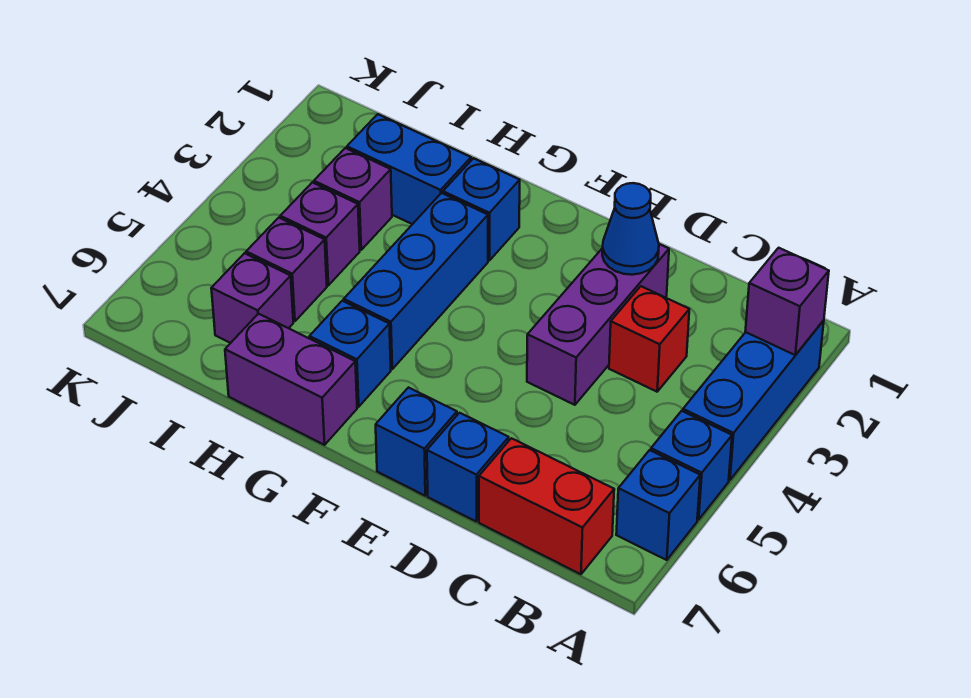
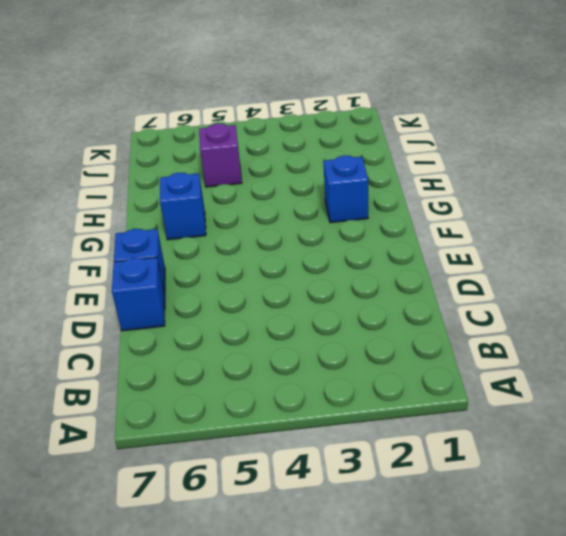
none -> blue brick A2:A4 level 1
none -> blue brick A5 level 1
none -> blue brick A6 level 1

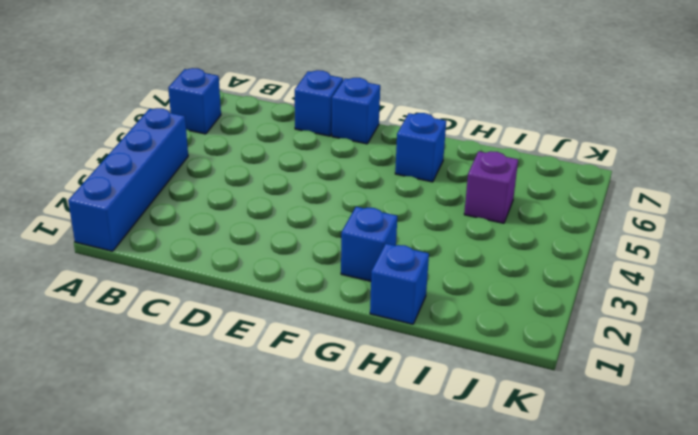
blue brick A1:A4 level 1 -> blue brick A2:A4 level 1
blue brick H1 level 1 -> blue brick A5 level 1
none -> red brick B7:C7 level 1
none -> red brick C3 level 1
none -> purple brick D2:D4 level 1

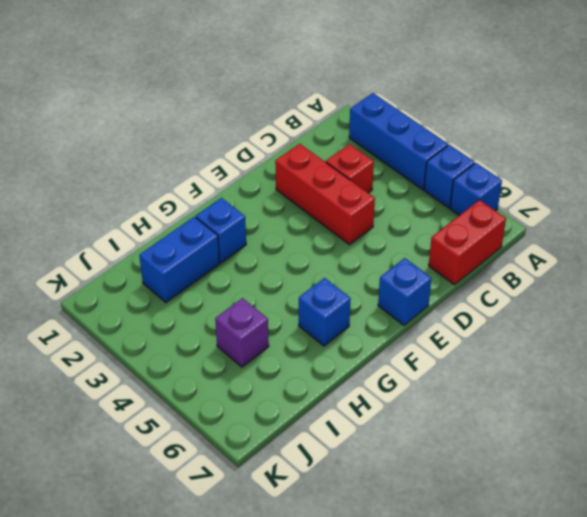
red brick D2:D4 level 1 -> purple brick D2:D4 level 1
none -> blue brick D7 level 1
none -> blue brick G3:G5 level 1
none -> purple brick G7:H7 level 1

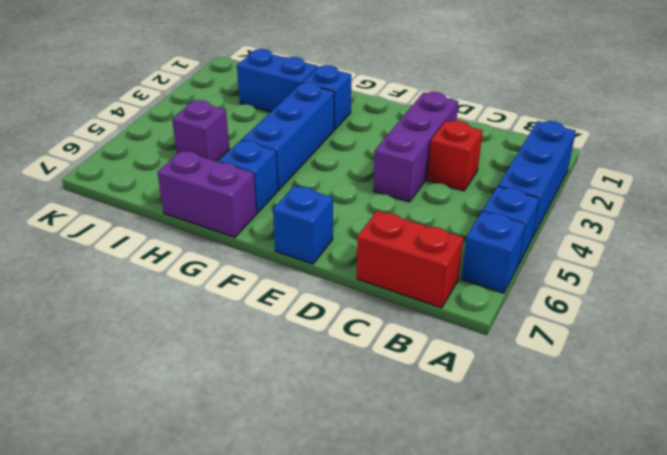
none -> blue brick D7 level 1
none -> purple brick I3 level 1
none -> purple brick I4 level 1

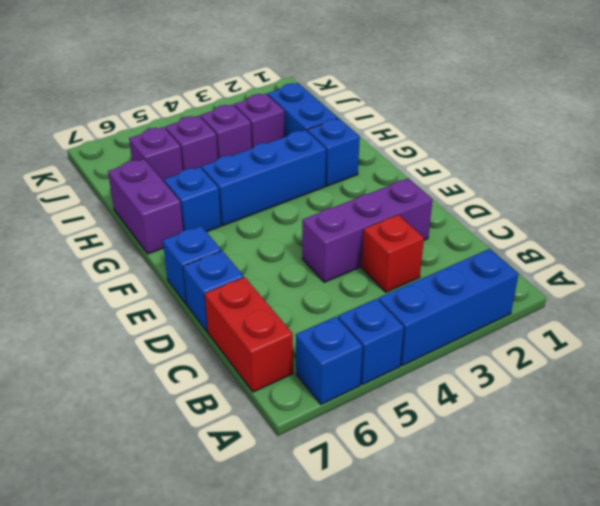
none -> purple brick A2 level 2
none -> blue cone D2 level 2

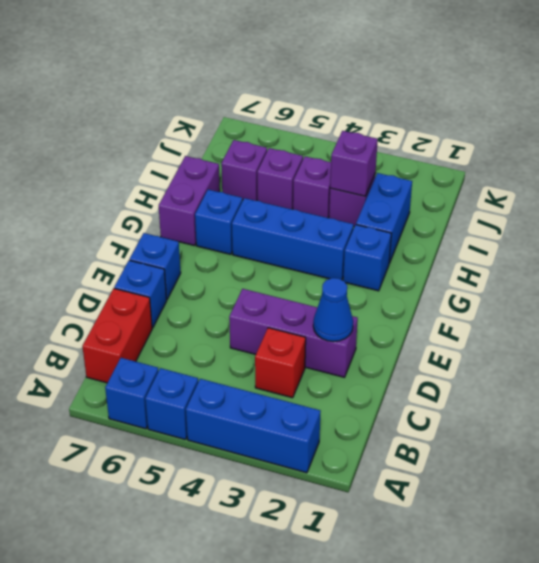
purple brick I3 level 2 -> purple brick A2 level 2

